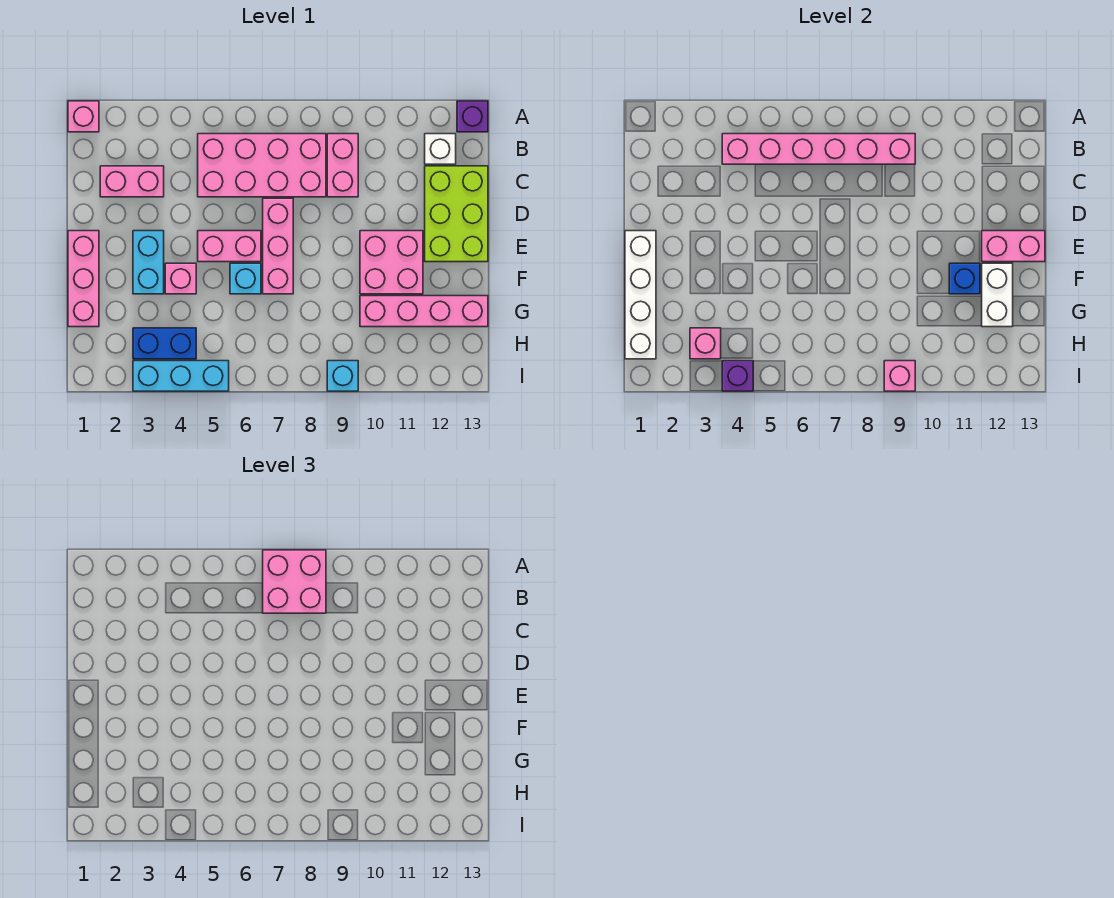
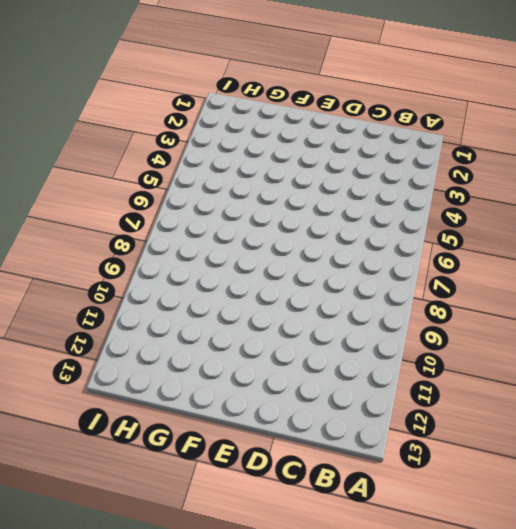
none -> pink brick A1 level 1
none -> purple brick A13 level 1
none -> pink brick B5:C8 level 1

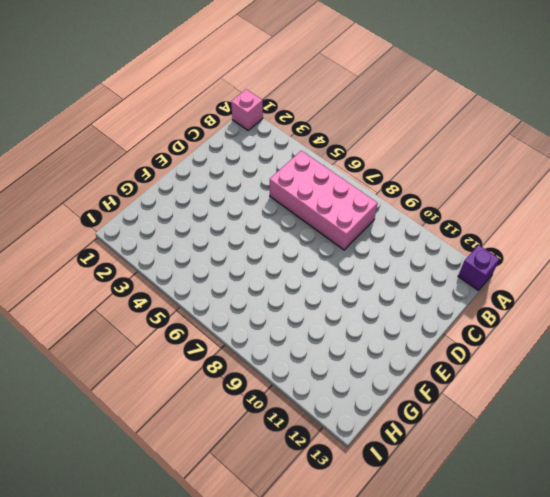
none -> pink brick B9:C9 level 1
none -> white brick B12 level 1
none -> pink brick C2:C3 level 1

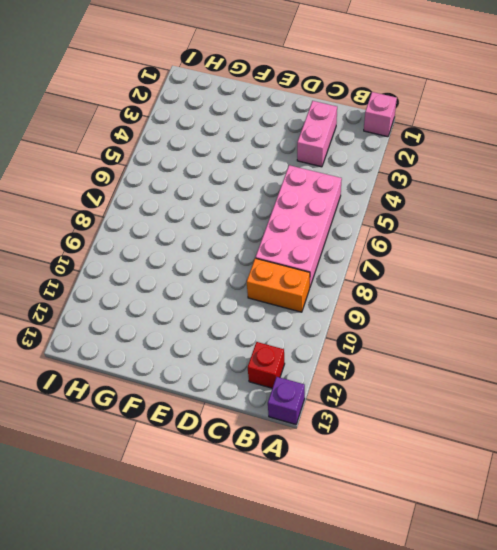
orange brick B9:C9 level 1 -> pink brick B9:C9 level 1
red brick B12 level 1 -> white brick B12 level 1
none -> lime brick C12:E13 level 1
none -> pink brick D7:F7 level 1
none -> pink brick E1:G1 level 1

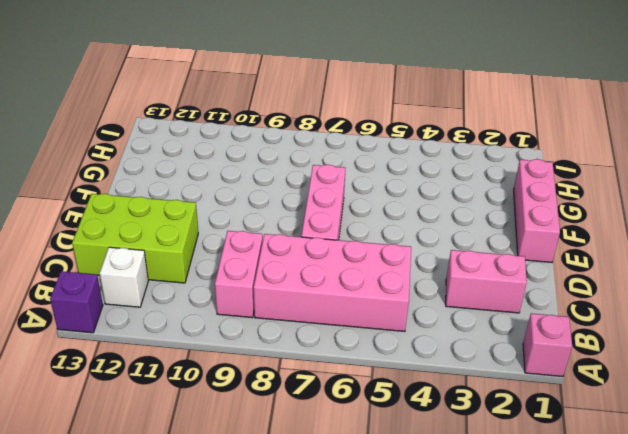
lime brick C11:D13 level 1 -> lime brick C12:E13 level 1
none -> cyan brick E3:F3 level 1
none -> pink brick E5:E6 level 1
none -> pink brick E10:F11 level 1

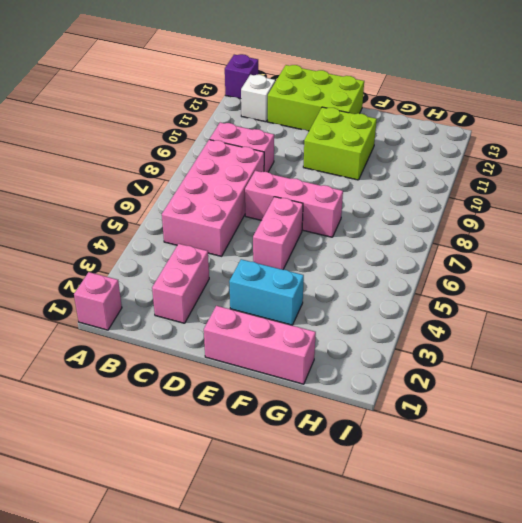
lime brick E10:F11 level 1 -> pink brick E10:F11 level 1
none -> pink brick F4 level 1
none -> cyan brick F6 level 1
none -> pink brick G10:G13 level 1

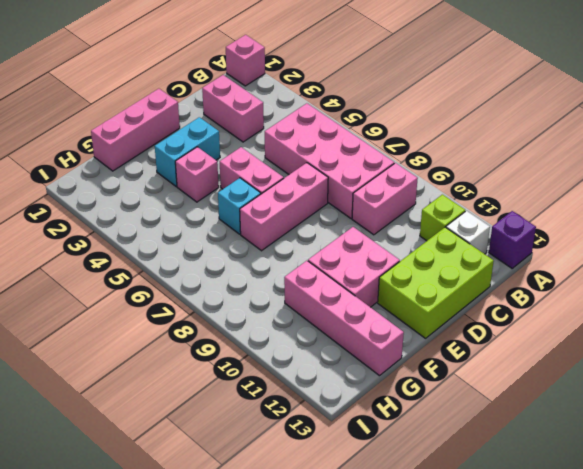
lime brick B11 level 1 -> none
none -> blue brick H3:H4 level 1
none -> cyan brick I3:I5 level 1
none -> cyan brick I9 level 1

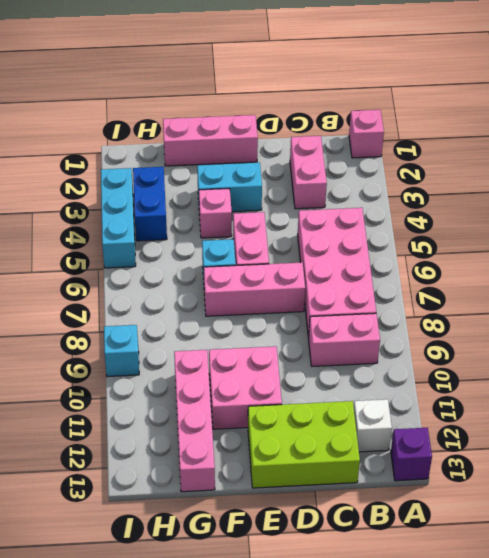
none -> pink brick B4:B9 level 2
none -> white brick E1:H1 level 2
none -> pink brick E12:E13 level 2

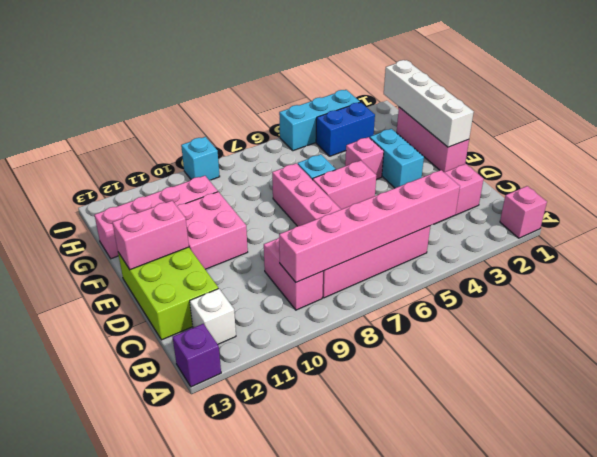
none -> blue brick F11 level 2
none -> white brick F12:G12 level 2
none -> pink brick H3 level 2

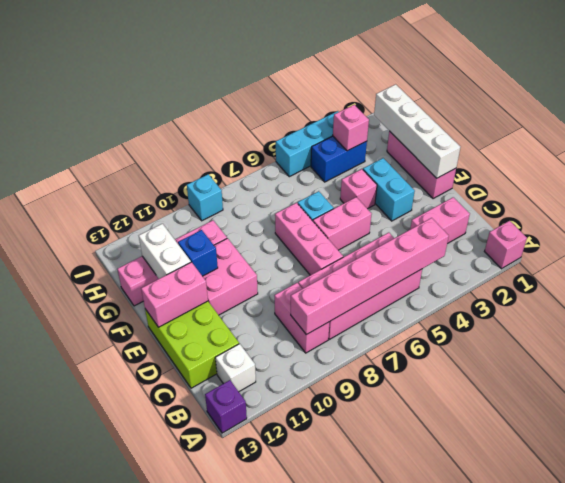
none -> purple brick I4 level 2
none -> pink brick I9 level 2
none -> pink brick A7:B8 level 3

